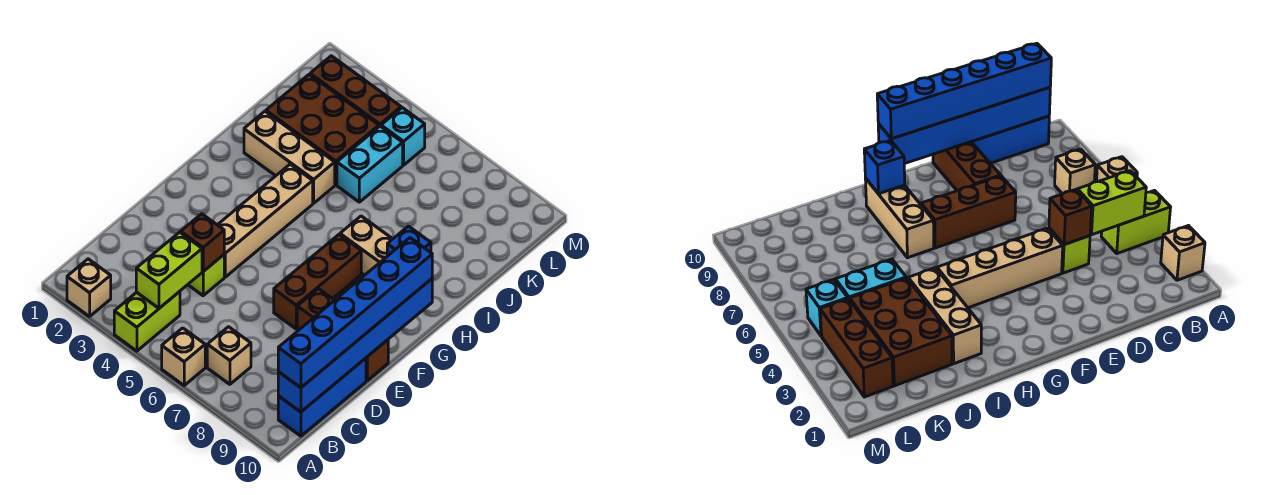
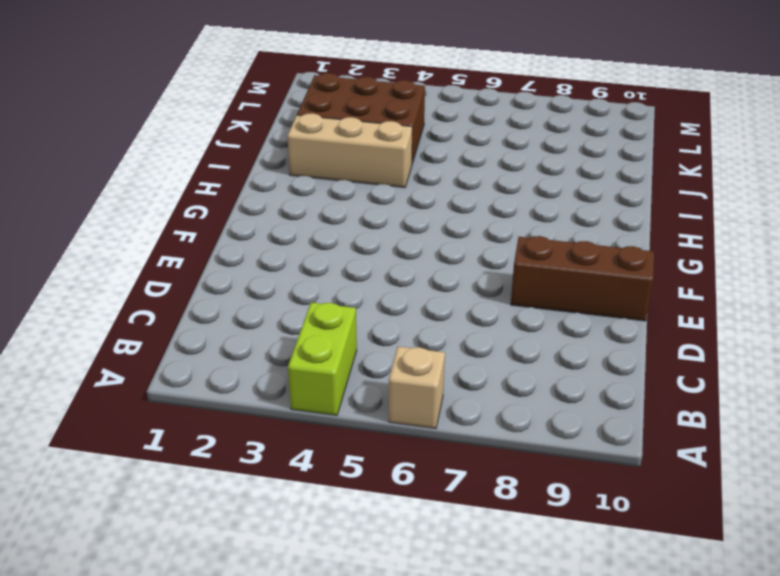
none -> tan brick A2 level 1
none -> tan brick B7 level 1
none -> blue brick B10:D10 level 1

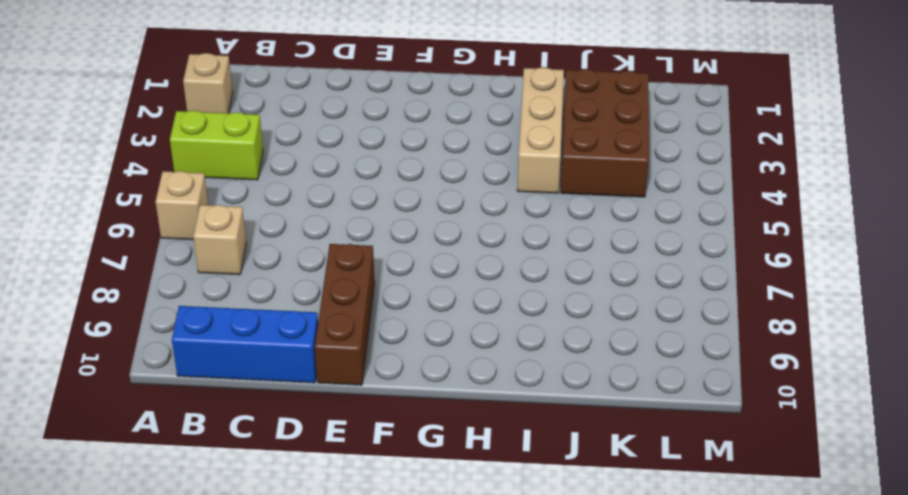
none -> lime brick D4 level 1
none -> tan brick E4:H4 level 1
none -> brown brick E7:G7 level 1

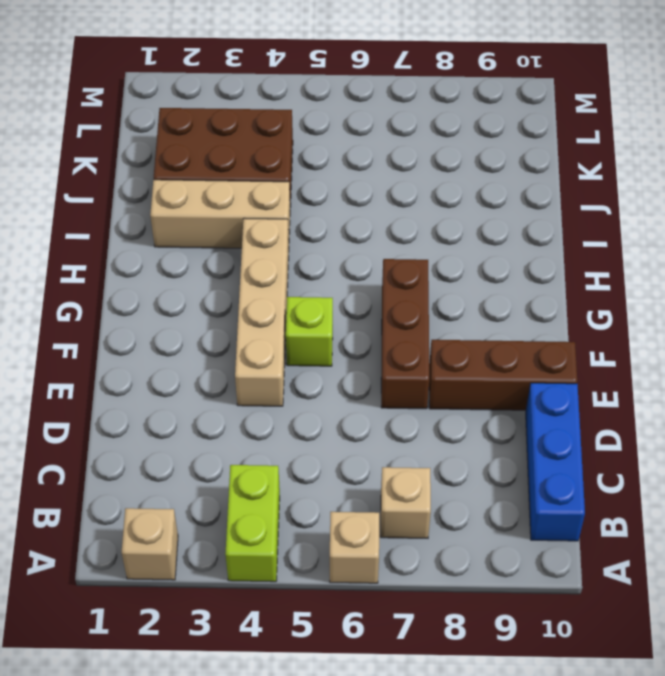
lime brick F5 level 1 -> lime brick D4 level 1
none -> tan brick H7:H9 level 1
none -> cyan brick J5:K5 level 1
none -> brown brick L2:L4 level 1

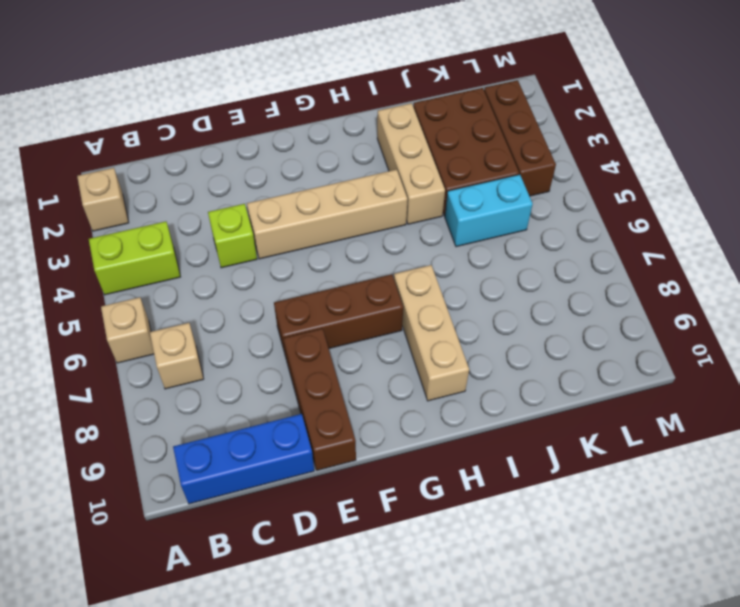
none -> cyan brick L5 level 1
none -> lime brick B4:C4 level 2
none -> blue brick B10:G10 level 2

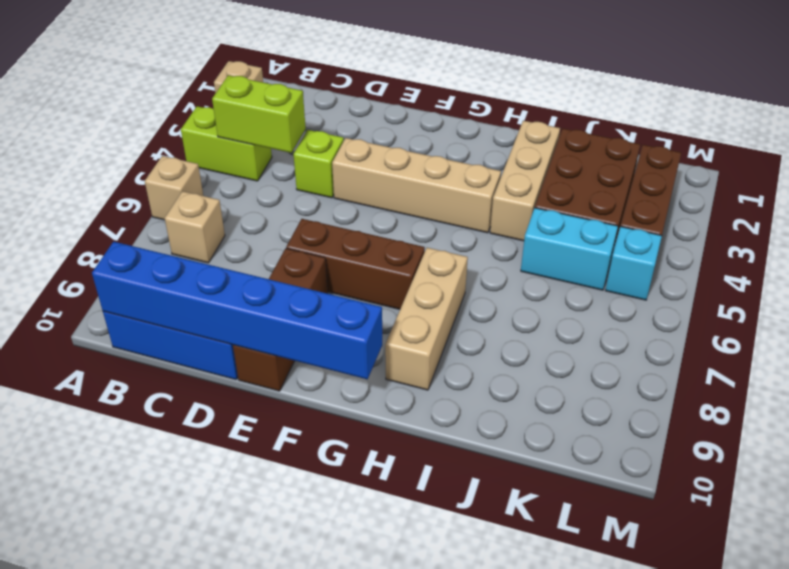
none -> brown brick D4 level 2
none -> blue brick H9 level 2
none -> blue brick B10:G10 level 3

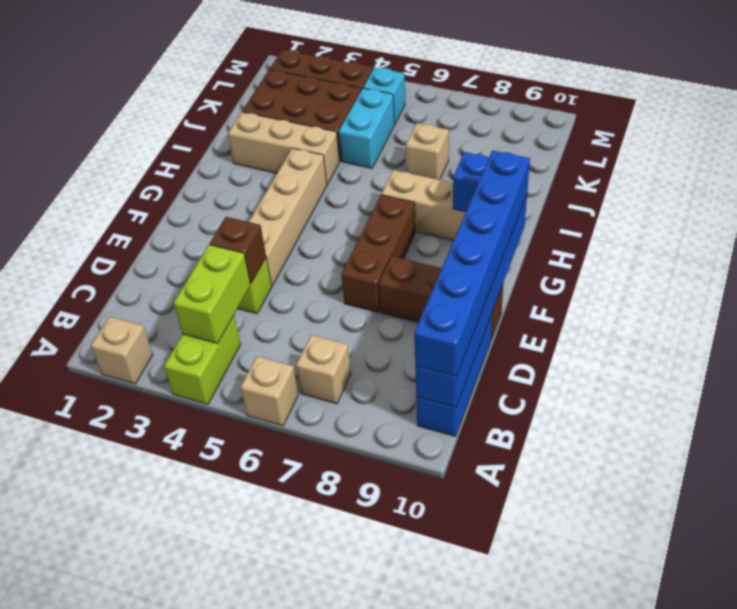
tan brick J7 level 1 -> none

